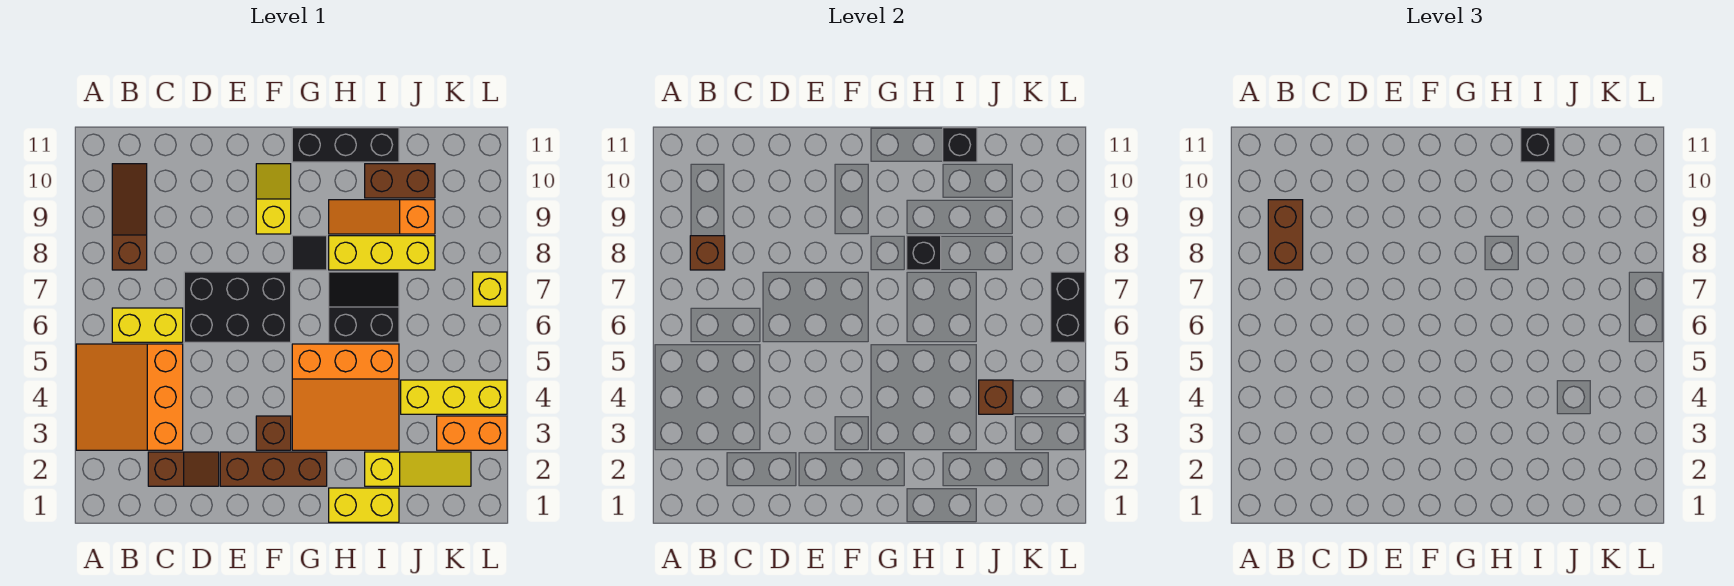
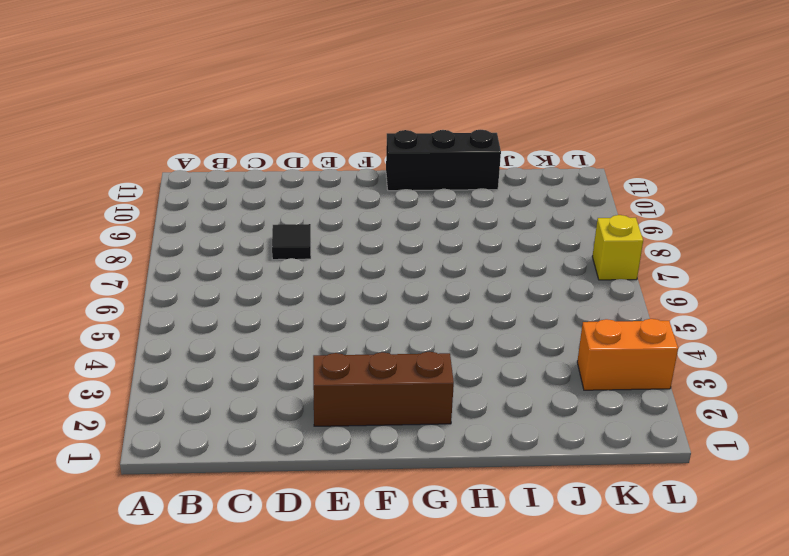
black tile D8 level 1 -> black tile G8 level 1
none -> orange slope A3:C5 level 1 top C
none -> yellow brick B6:C6 level 1
none -> brown slope B8:B10 level 1 top 8

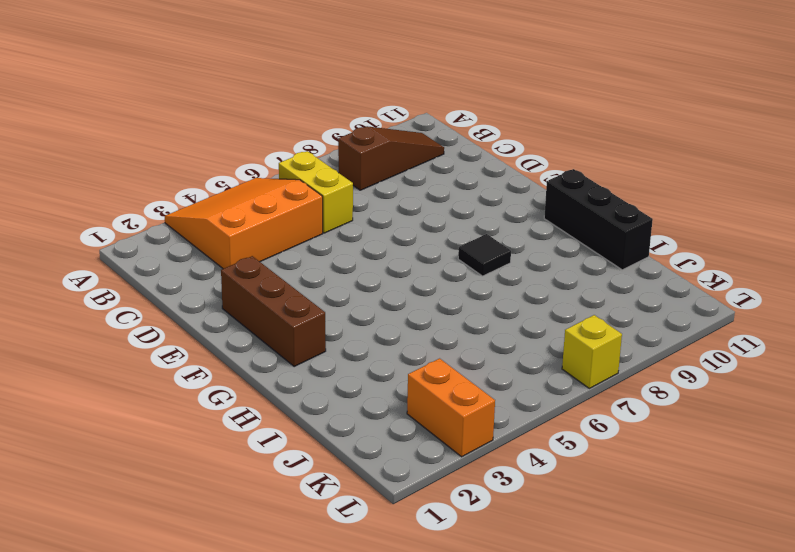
none -> brown slope C2:D2 level 1 top C
none -> black brick D6:F7 level 1
none -> brown brick F3 level 1

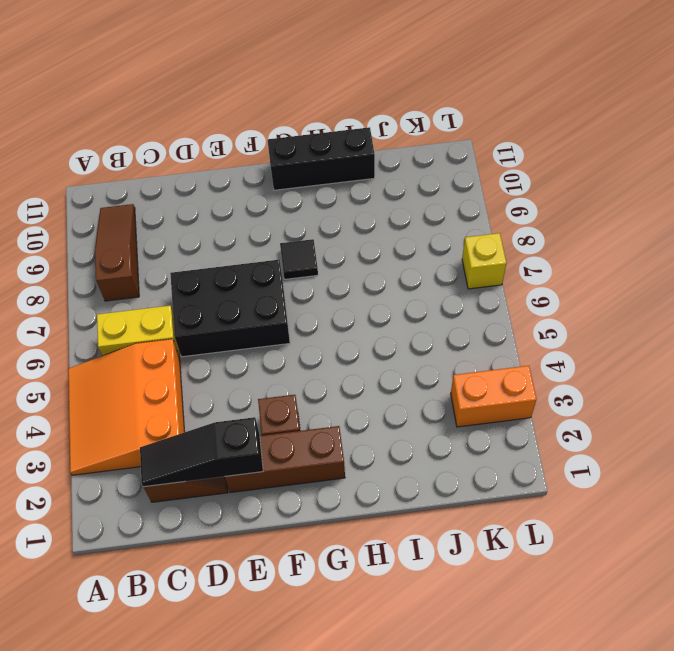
black slope C2:E2 level 2 top E -> none
none -> yellow slope F9:F10 level 1 top 9
none -> orange slope G3:I5 level 1 top 5
none -> yellow brick H1:I1 level 1

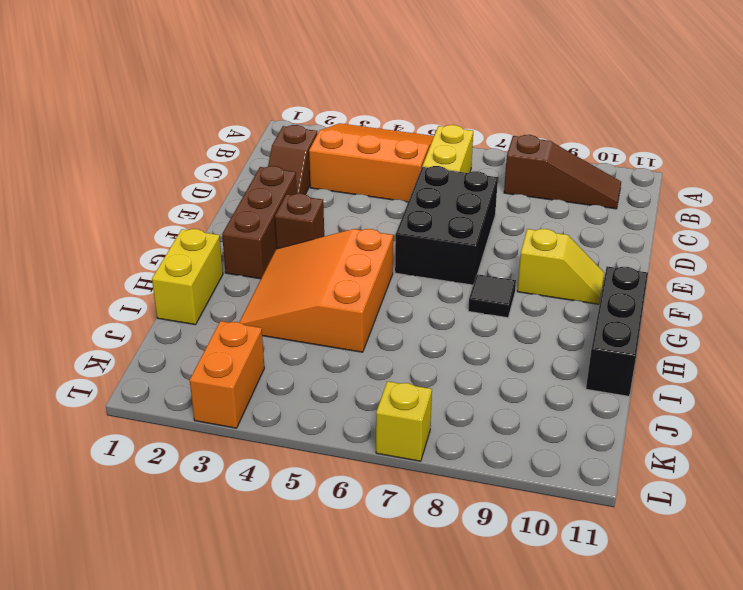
none -> black slope H6:I7 level 1 top 6
none -> yellow brick H8:J8 level 1
none -> orange slope H9:J9 level 1 top J

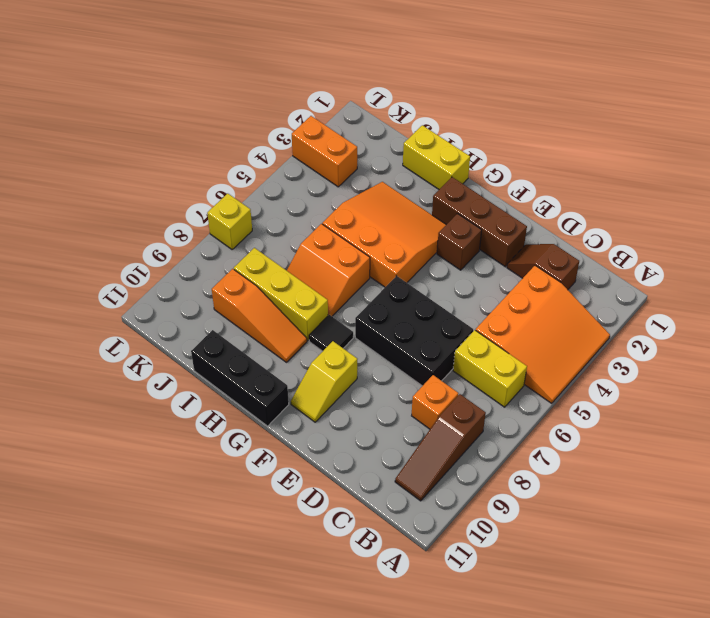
orange brick C8 level 1 -> none
orange slope H6:I7 level 1 top 6 -> black slope H6:I7 level 1 top 6
none -> yellow slope I2:K2 level 1 top I
none -> brown brick I10:J10 level 1
none -> yellow brick J4:L4 level 1

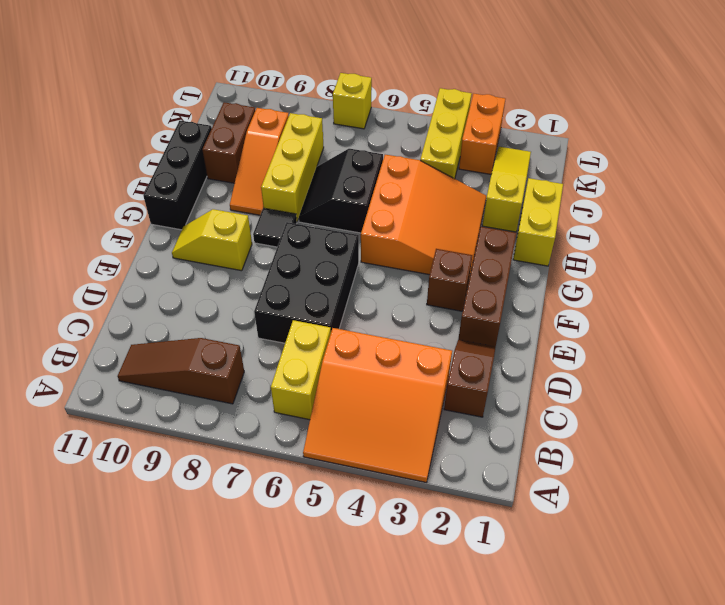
none -> brown brick B8 level 2
none -> black brick H8 level 2
none -> black brick I11 level 2

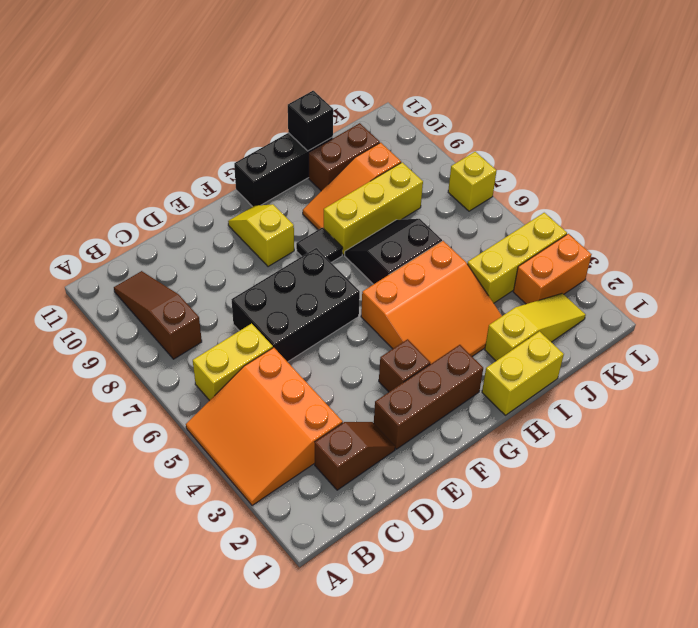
none -> brown brick B8 level 2
none -> black brick H8 level 2
none -> brown brick J4 level 2

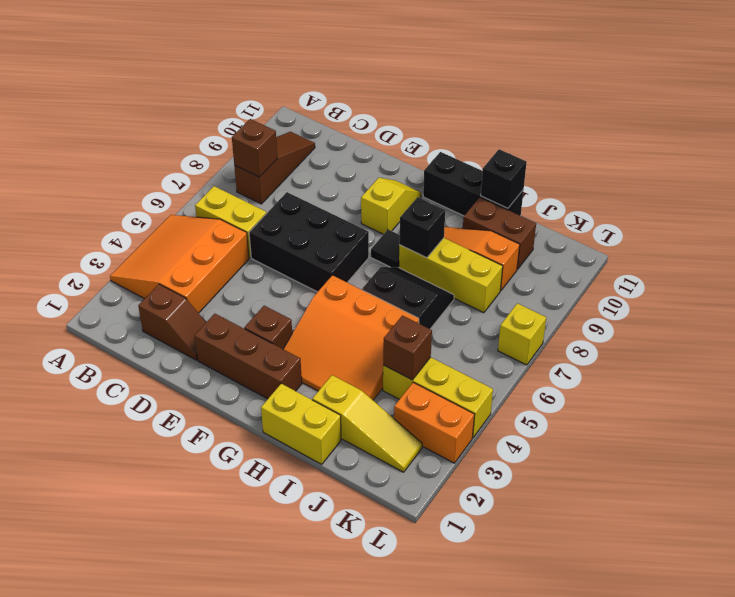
none -> black brick L6:L7 level 2
none -> brown brick B8:B9 level 3
none -> black brick I11 level 3

